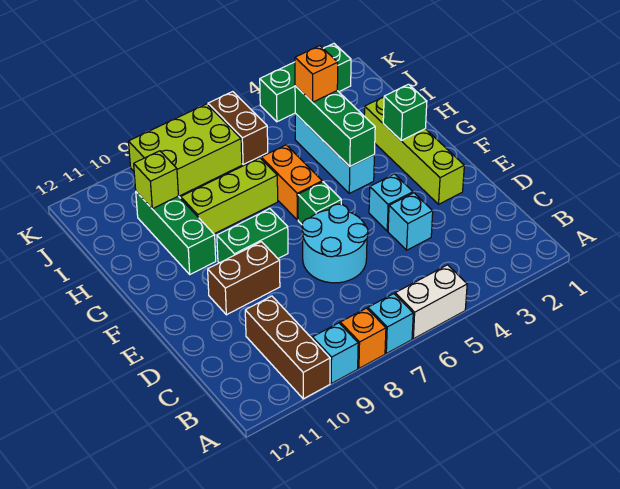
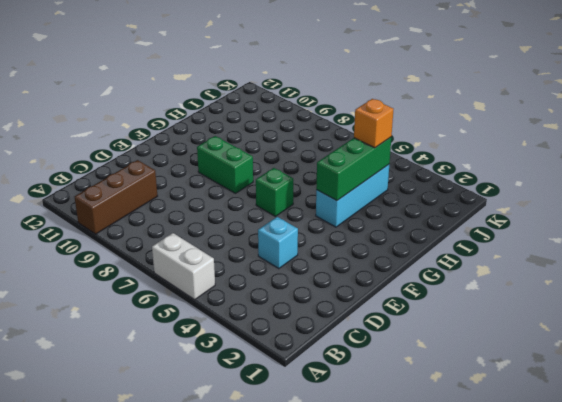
none -> cyan brick A7 level 1
none -> orange brick A8 level 1
none -> cyan brick A9 level 1

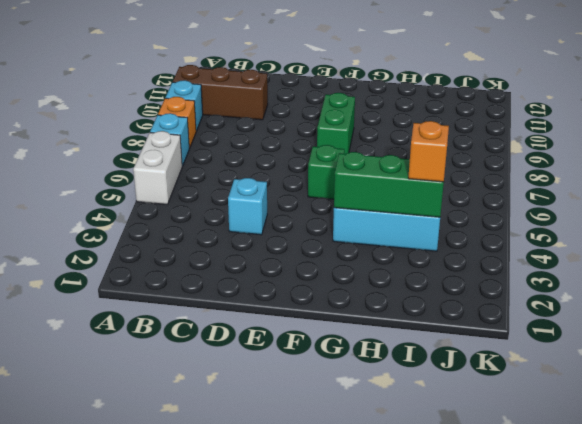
none -> cyan round brick D6:E7 level 1
none -> lime brick E2:H2 level 1
none -> cyan brick E4 level 1

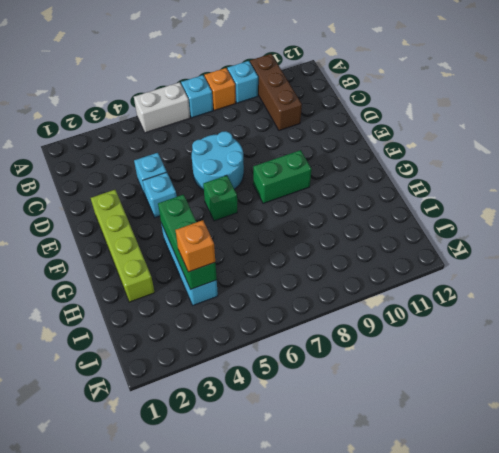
none -> brown brick E9:E10 level 1
none -> orange brick G6:H6 level 1
none -> green brick G10:I10 level 1

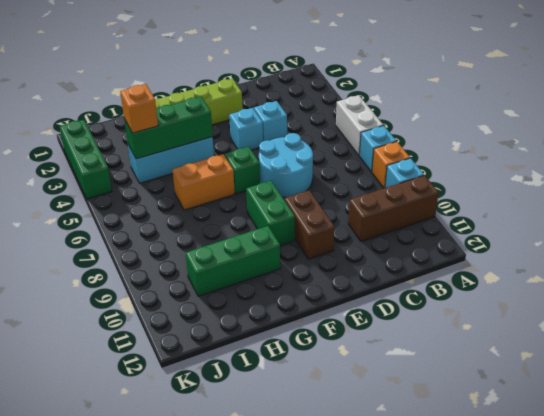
none -> lime brick H7:H9 level 1
none -> brown brick J6:K6 level 1
none -> lime brick J7:K9 level 1

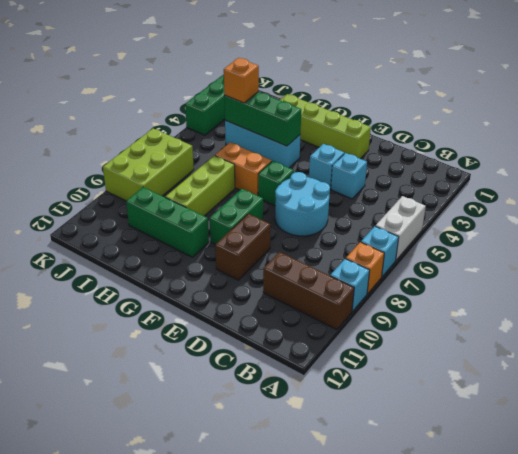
none -> brown brick J6:K6 level 1
none -> green brick G2 level 2
none -> lime brick I10 level 2

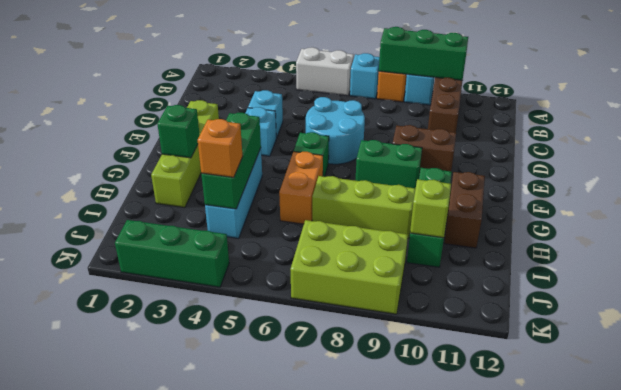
green brick A8:A10 level 2 -> none
brown brick G11:H11 level 1 -> brown brick J6:K6 level 1

